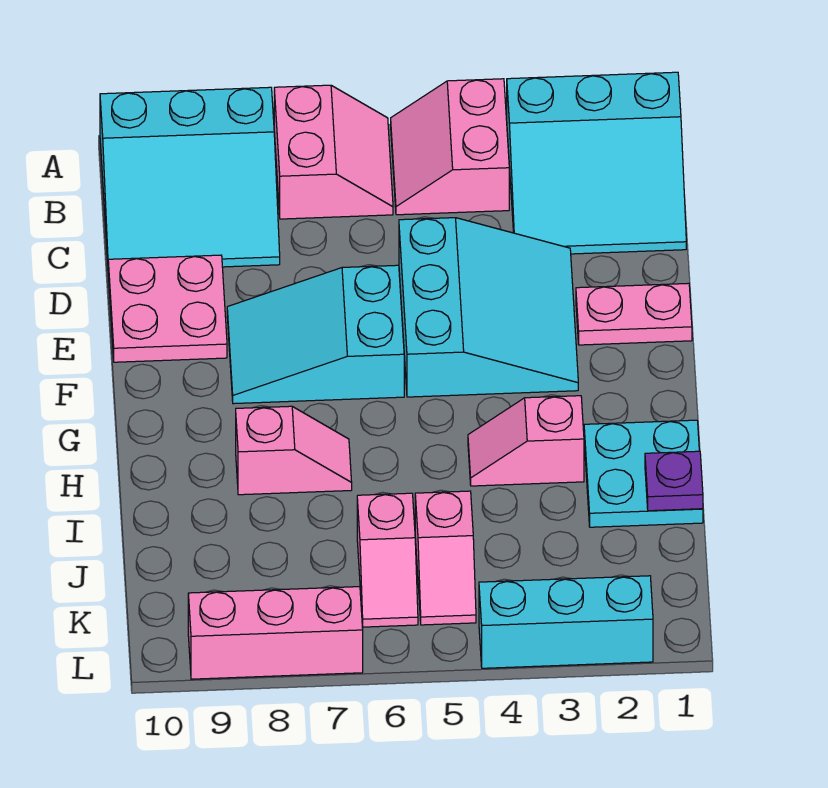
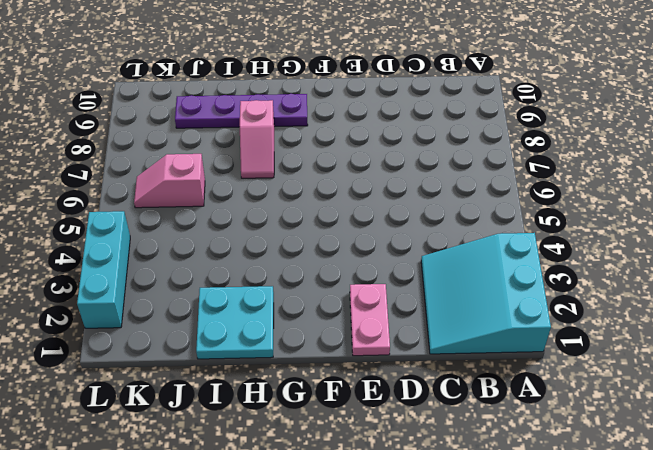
purple plate G9:J9 level 1 -> none
none -> pink slope A4:B5 level 1 top 4
none -> pink slope A6:B7 level 1 top 7
none -> cyan slope A8:C10 level 1 top A

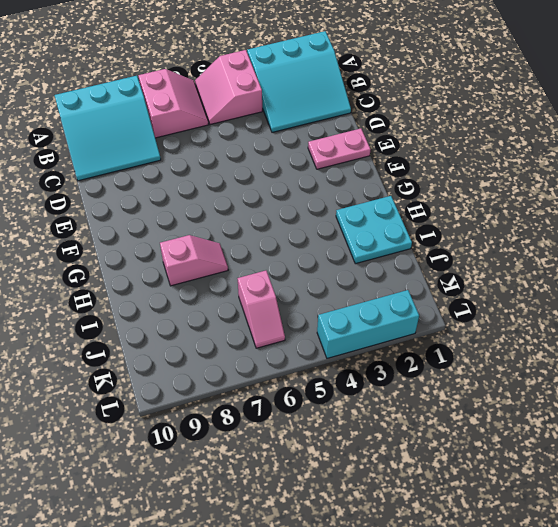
none -> cyan slope D3:F5 level 1 top 5
none -> pink plate D9:E10 level 1
none -> cyan slope E6:F8 level 1 top 6

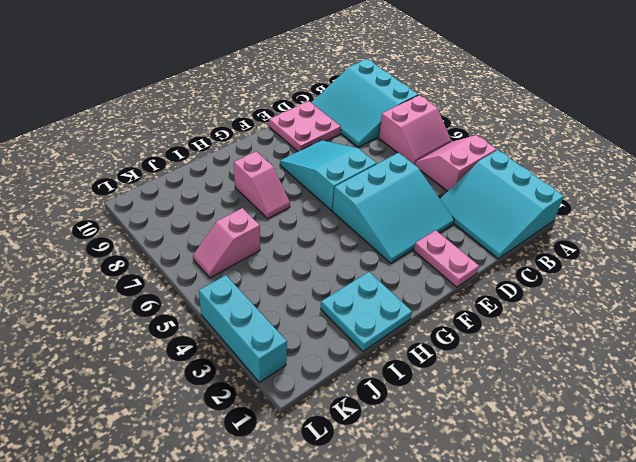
none -> pink slope H3:H4 level 1 top 3
none -> pink slope J5:K5 level 1 top J
none -> pink brick L7:L9 level 1

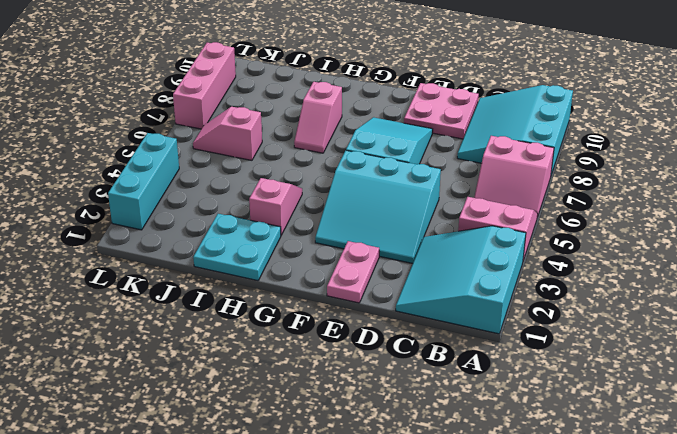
none -> pink slope J5:K5 level 1 top J
none -> purple plate I1 level 2

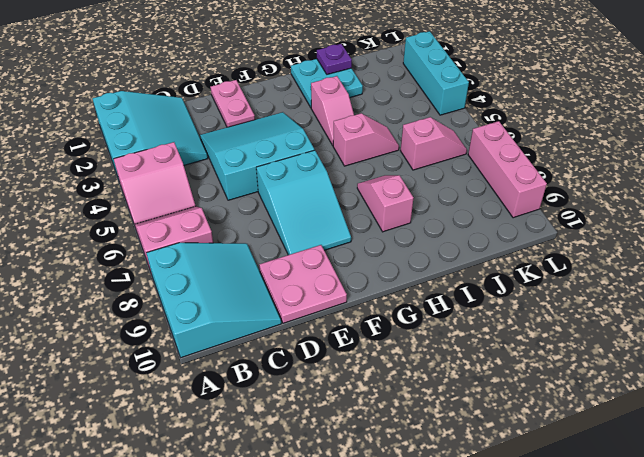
pink slope H5:I5 level 1 top H -> pink slope J5:K5 level 1 top J

